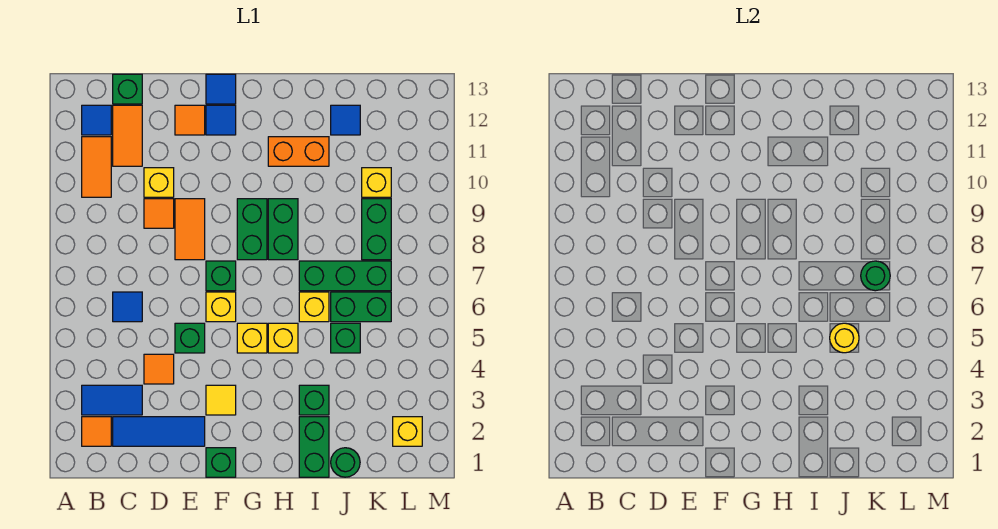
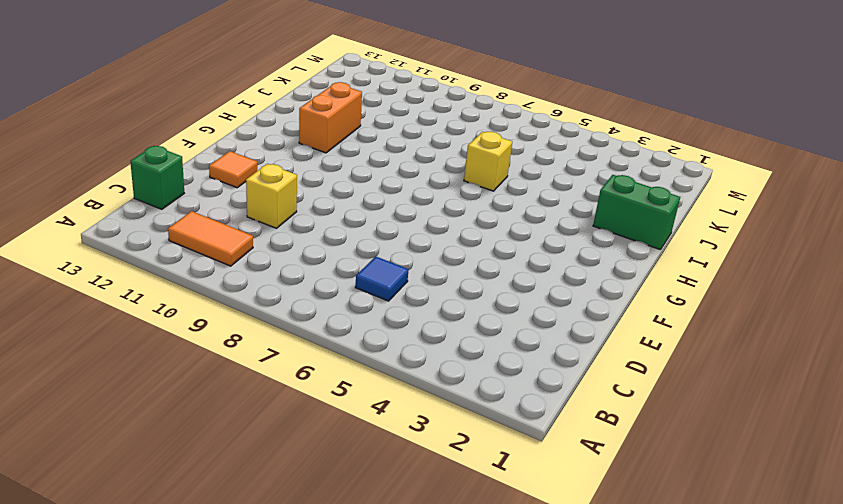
none -> orange tile B2 level 1
none -> blue tile B3:C3 level 1
none -> blue tile B12 level 1
none -> blue tile C2:E2 level 1

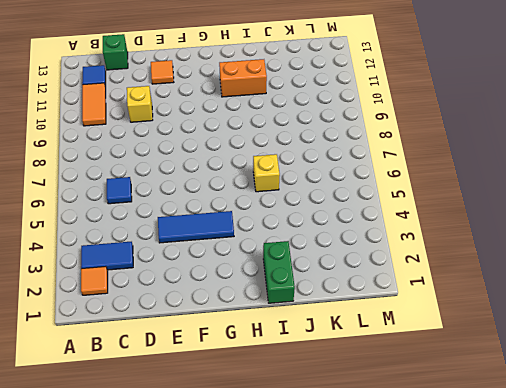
blue tile E4:G4 level 1 -> blue tile C2:E2 level 1
none -> orange tile C11:C12 level 1
none -> orange tile D4 level 1
none -> orange tile D9 level 1
none -> green brick E5 level 1

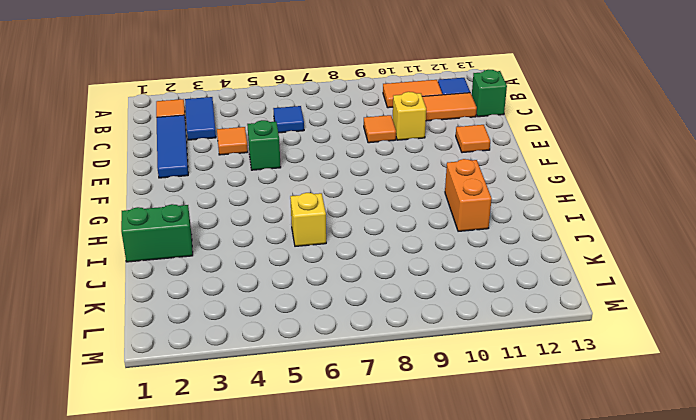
none -> orange tile E8:E9 level 1
none -> green brick F1 level 1
none -> yellow tile F3 level 1
none -> yellow brick F6 level 1

